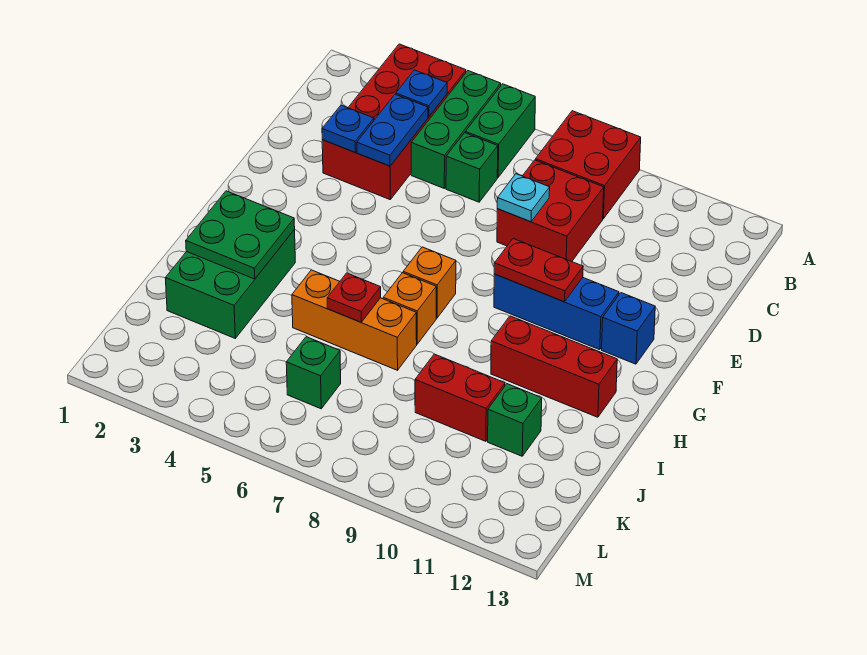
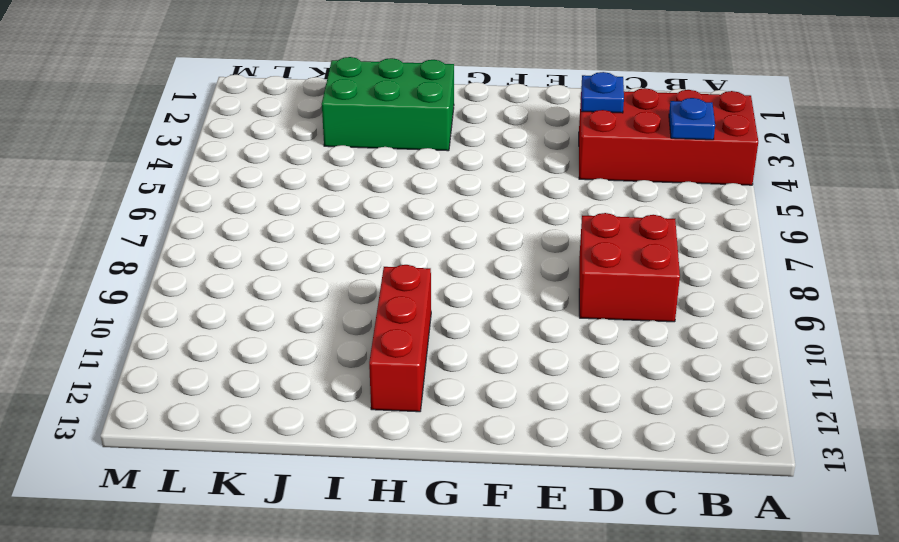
none -> green brick A5:C5 level 1
none -> green brick A6:B6 level 1
none -> red brick A8:B9 level 1

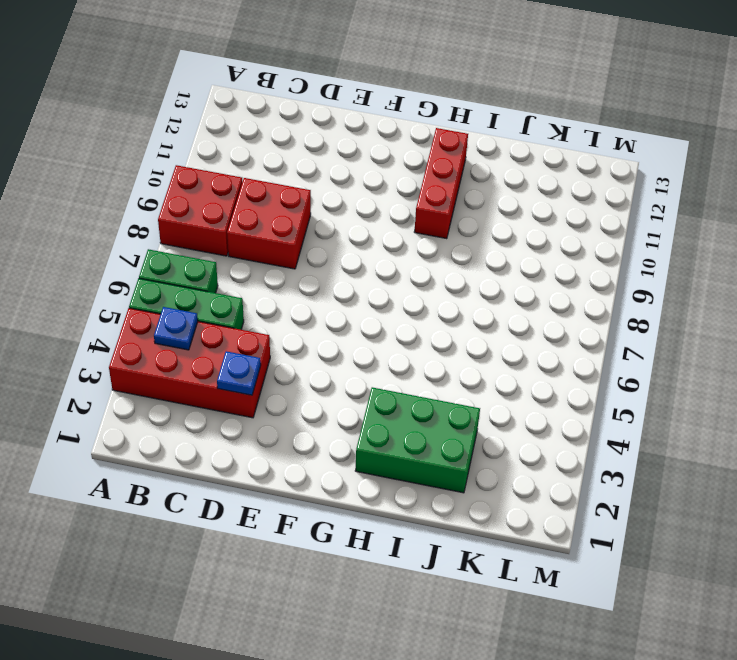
none -> green brick C6 level 1
none -> blue brick F9:F11 level 1
none -> blue brick F12 level 1

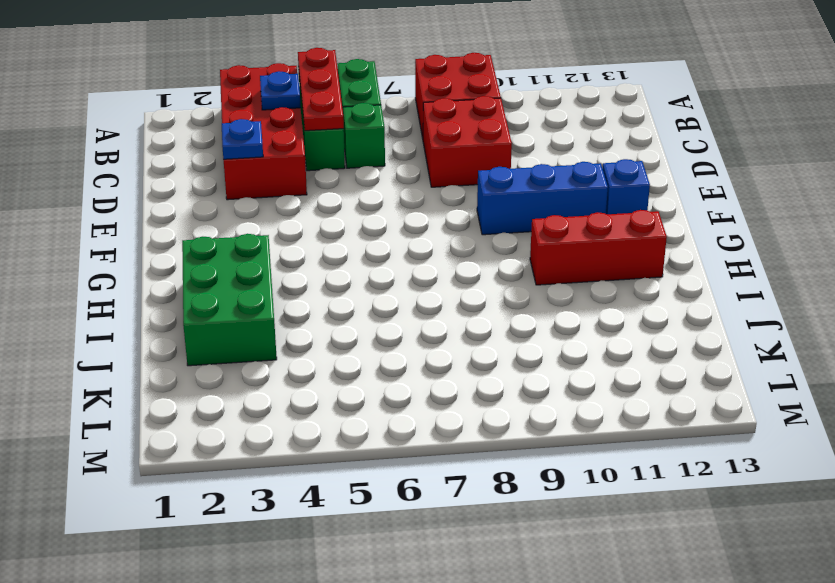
red plate A5:C5 level 2 -> none
none -> orange brick G7 level 1
none -> orange brick H7 level 1
none -> orange brick I5:I7 level 1

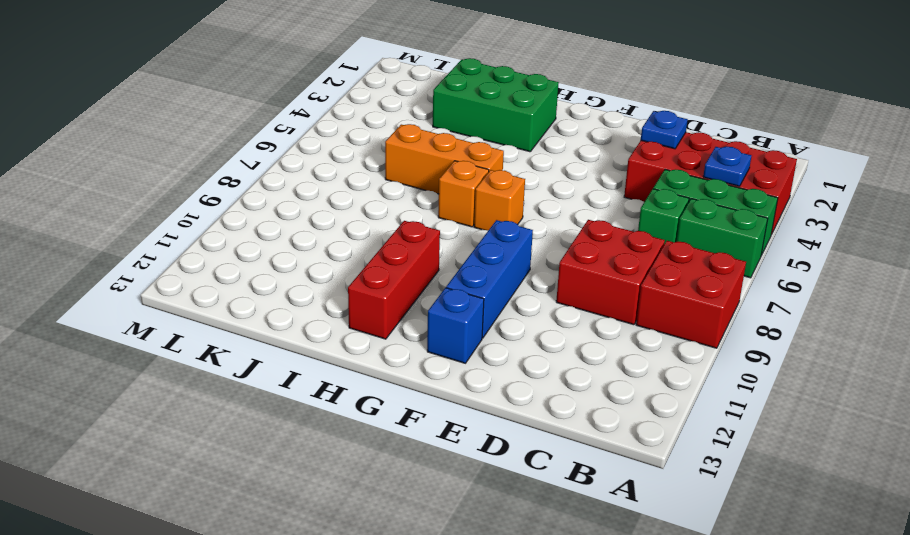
orange brick H6:J6 level 1 -> orange brick I5:I7 level 1
none -> red brick J9:J10 level 1
none -> green brick J11 level 1
none -> green brick K6 level 1

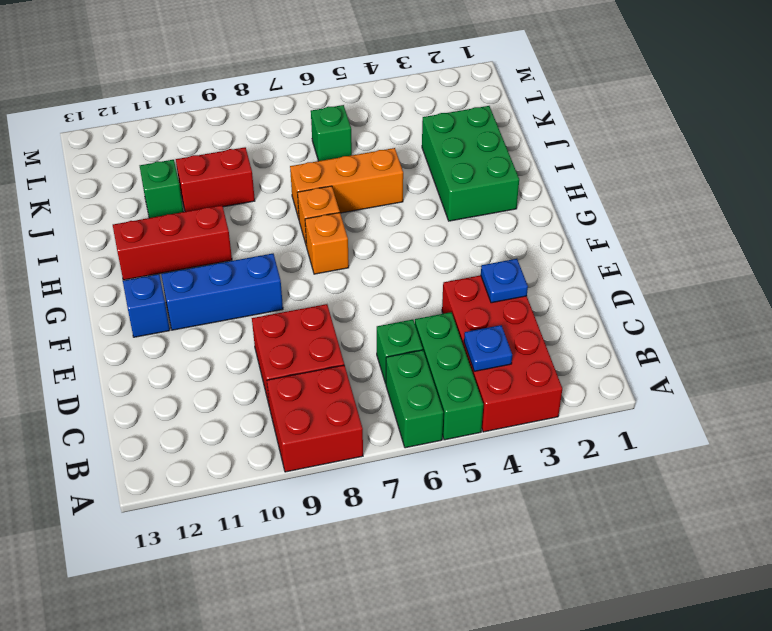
none -> blue plate C4:D4 level 2
none -> cyan plate D8 level 2
none -> red plate F9:F10 level 2

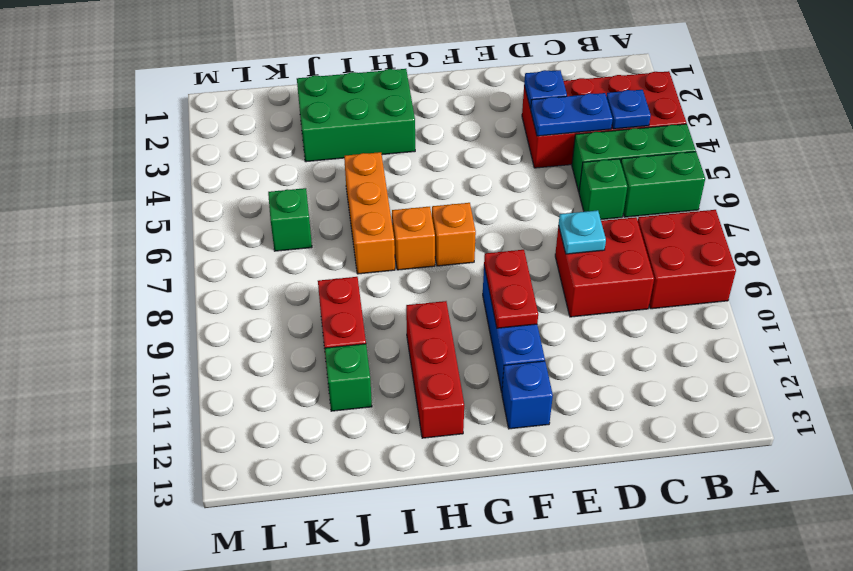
none -> green plate H2:I3 level 2
none -> red plate I6 level 2

